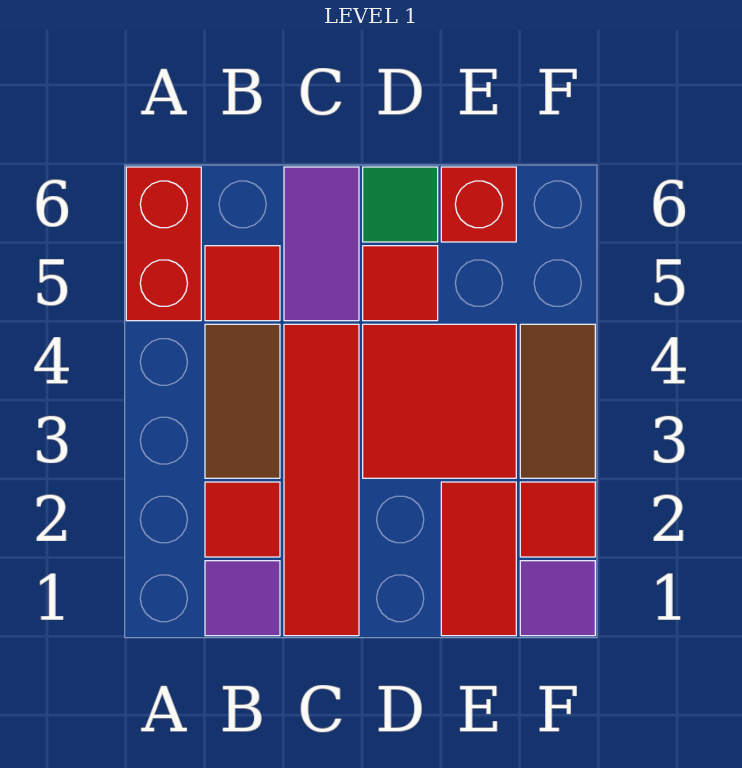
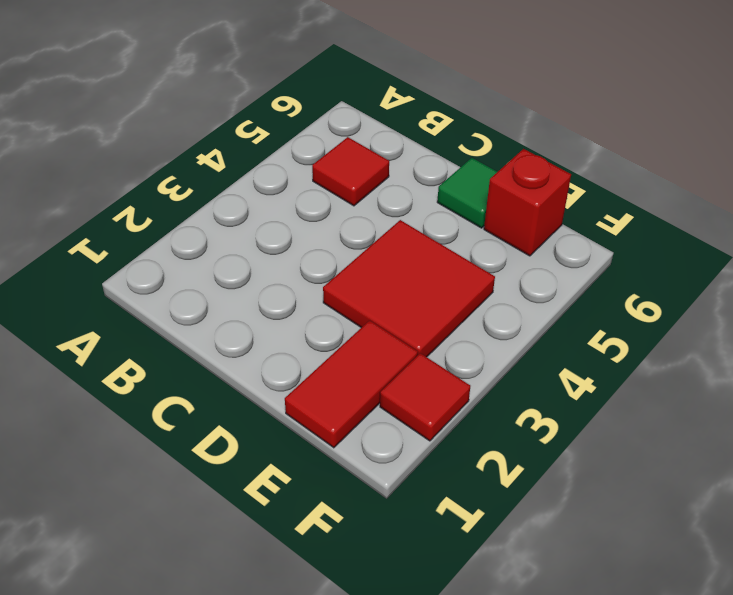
none -> red brick A5:A6 level 1
none -> purple tile B1 level 1
none -> red tile B2 level 1

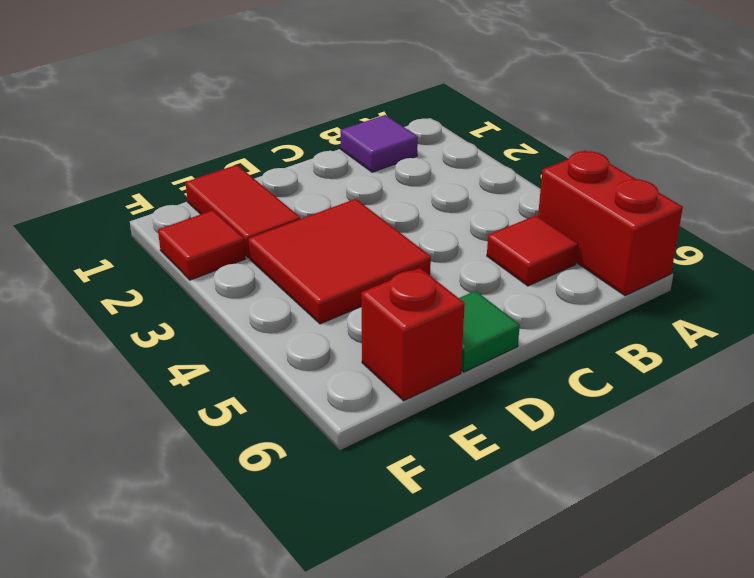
none -> red tile B2 level 1
none -> brown tile B3:B4 level 1
none -> red tile C1:C4 level 1

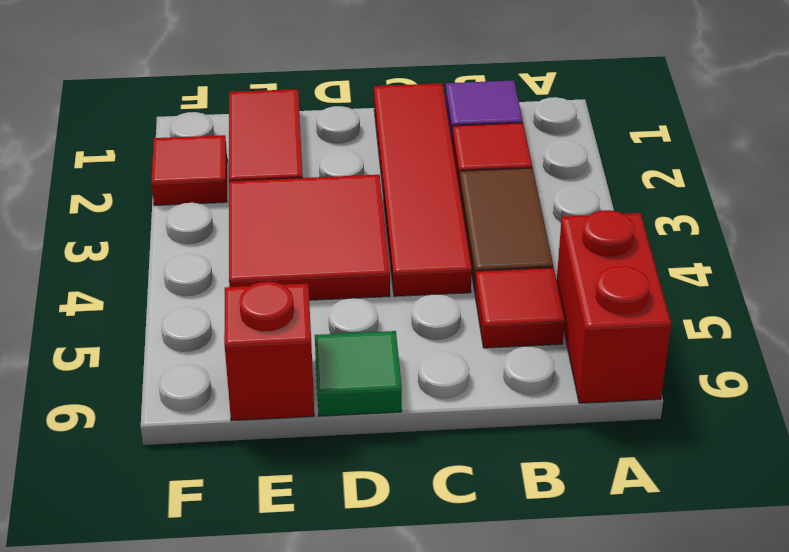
none -> purple tile C5:C6 level 1
none -> red tile D5 level 1
none -> purple tile F1 level 1

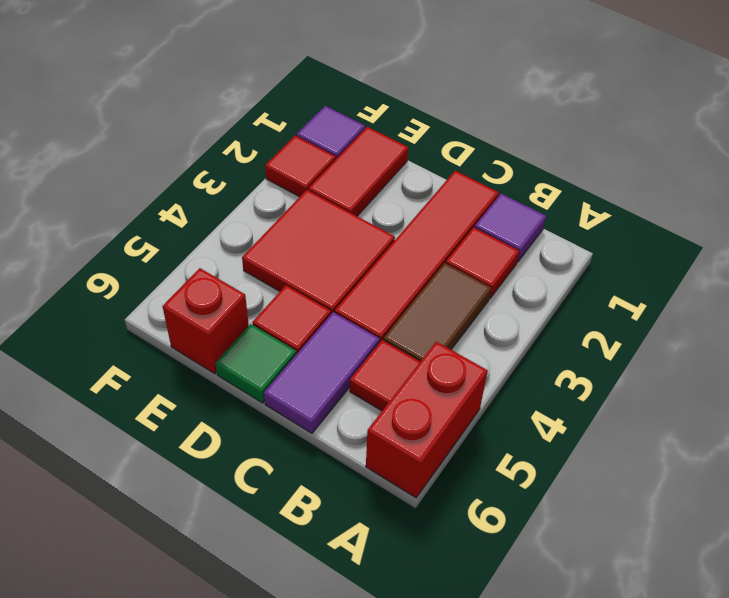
none -> brown tile F3:F4 level 1

